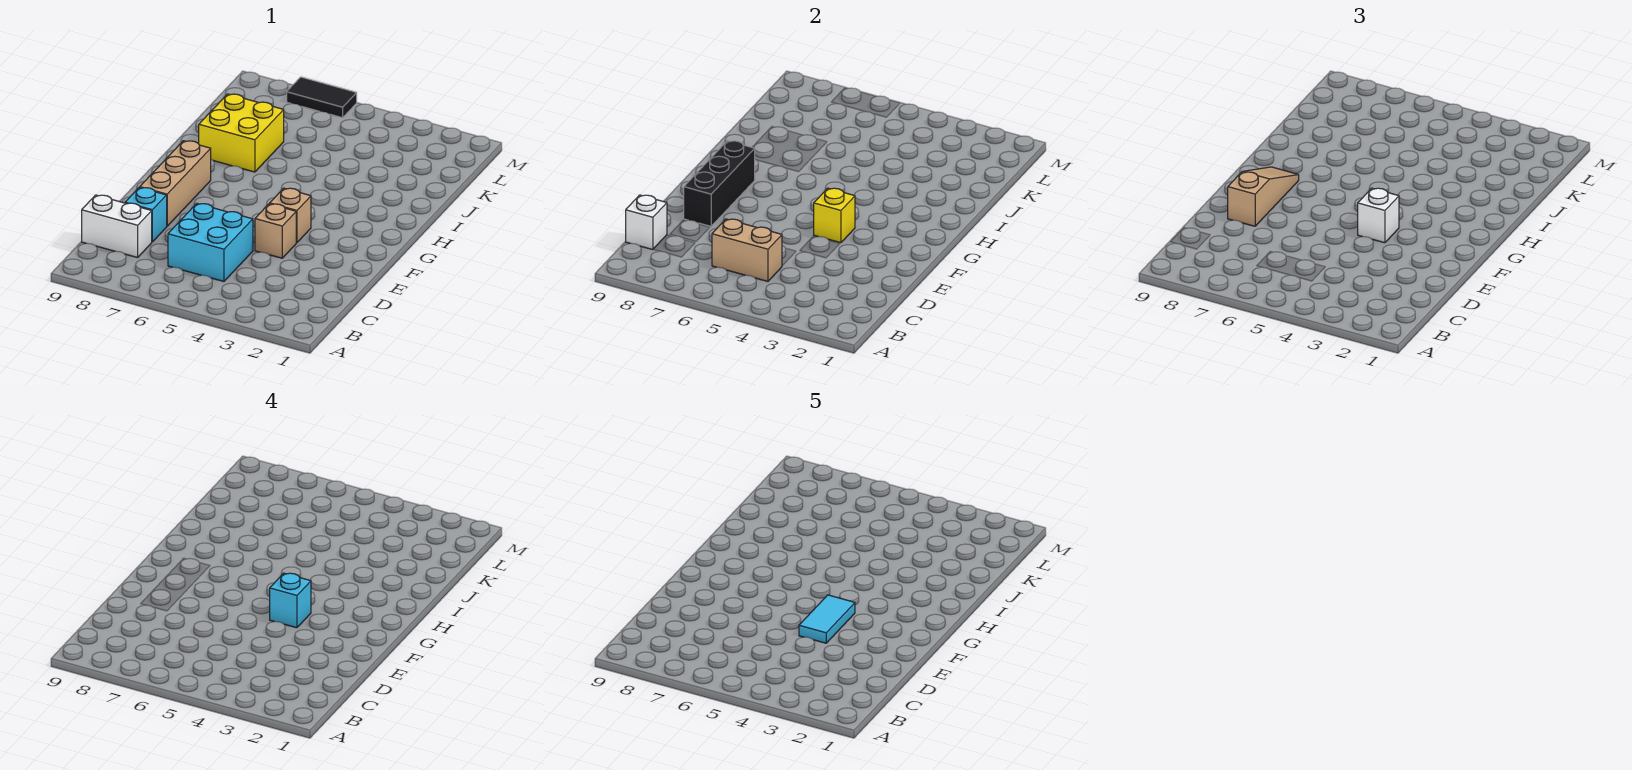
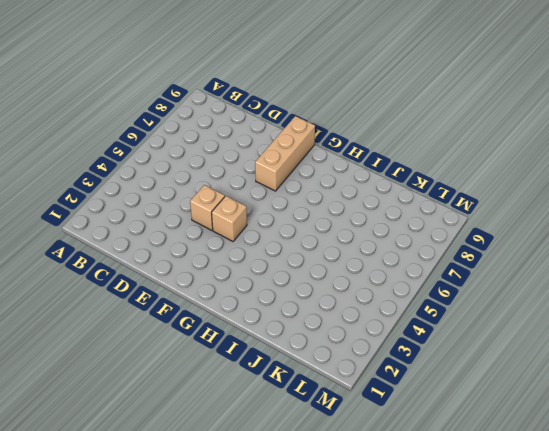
tan brick F7:F9 level 1 -> tan brick E8:G8 level 1
none -> cyan brick C5:D6 level 1
none -> white brick C8:C9 level 1
none -> cyan brick D8 level 1

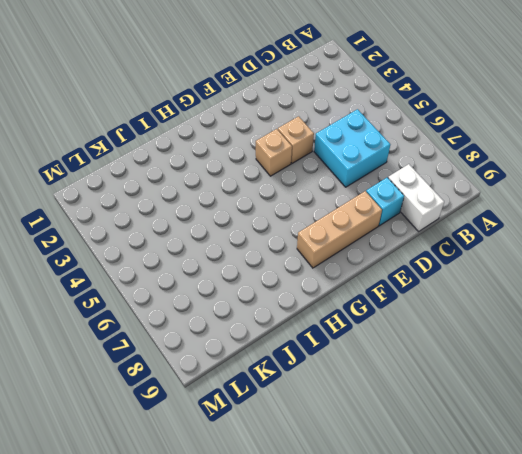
none -> yellow brick I7:J8 level 1
none -> black tile M6:M7 level 1
none -> tan brick C5:C6 level 2

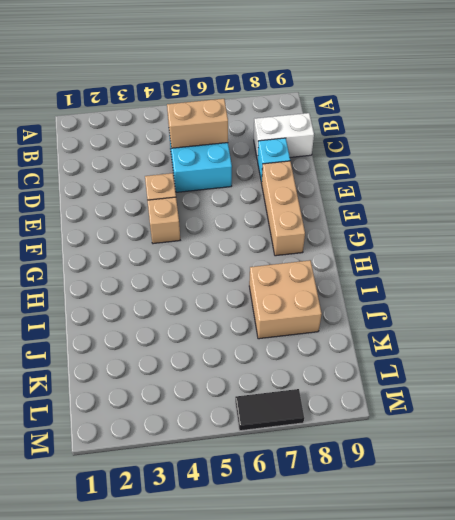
tan brick I7:J8 level 1 -> yellow brick I7:J8 level 1
none -> white brick C9 level 2
none -> black brick E8:G8 level 2
none -> yellow brick F4 level 2

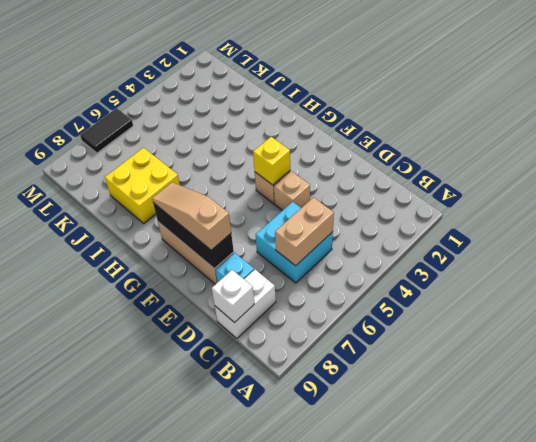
none -> white brick F4 level 3
none -> cyan brick F4 level 4
none -> cyan tile E4:F4 level 5

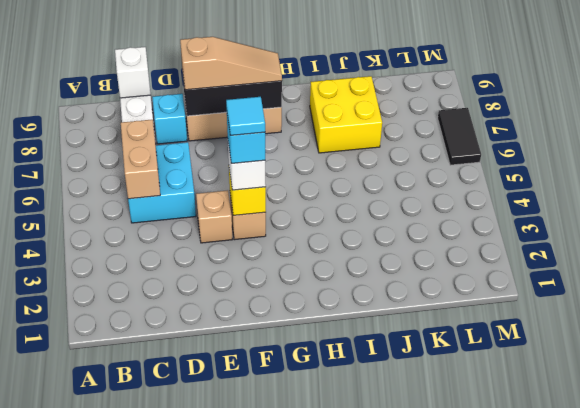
cyan tile F4 level 5 -> cyan tile E4:F4 level 5

